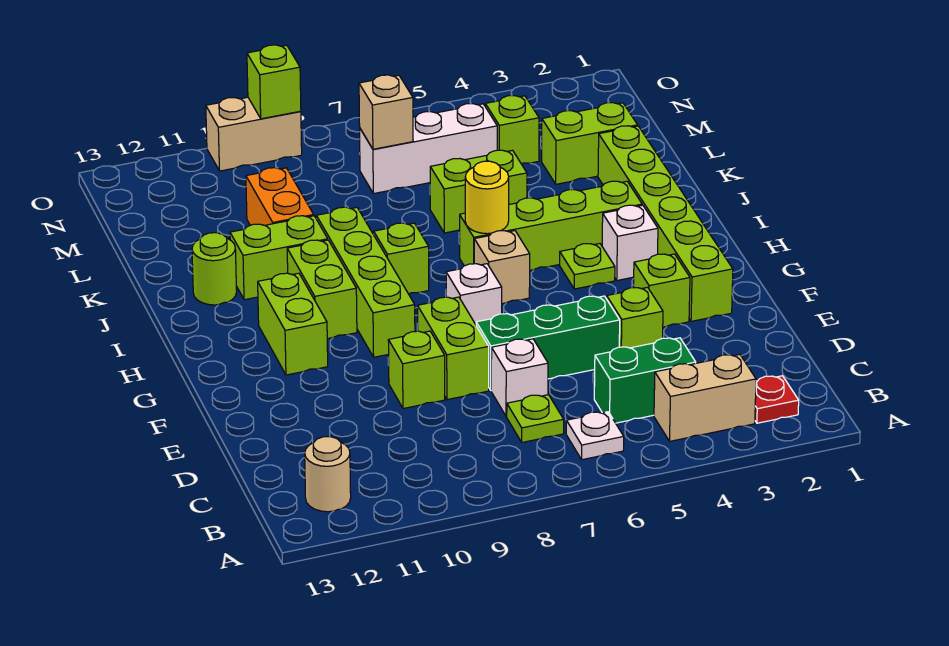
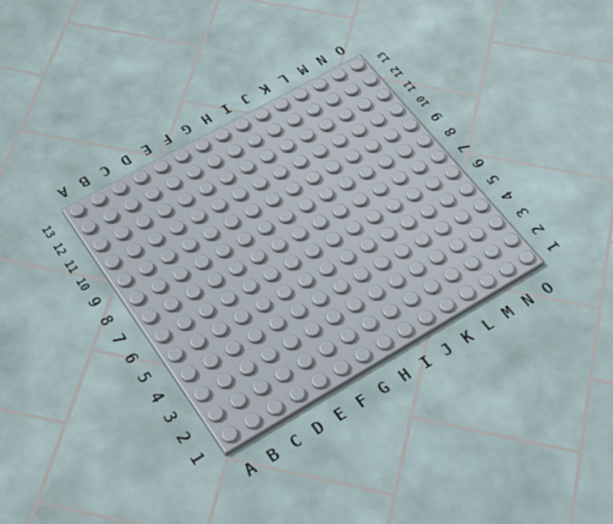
none -> red plate B2 level 1
none -> tan brick B3:B4 level 1
none -> white plate B6 level 1
none -> tan round brick B12 level 1

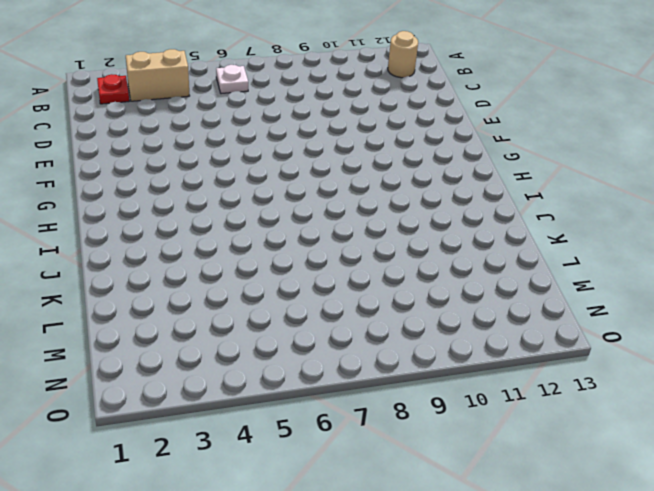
none -> green brick C4:C5 level 1
none -> lime plate C7 level 1
none -> white brick D7 level 1
none -> lime brick E4 level 1

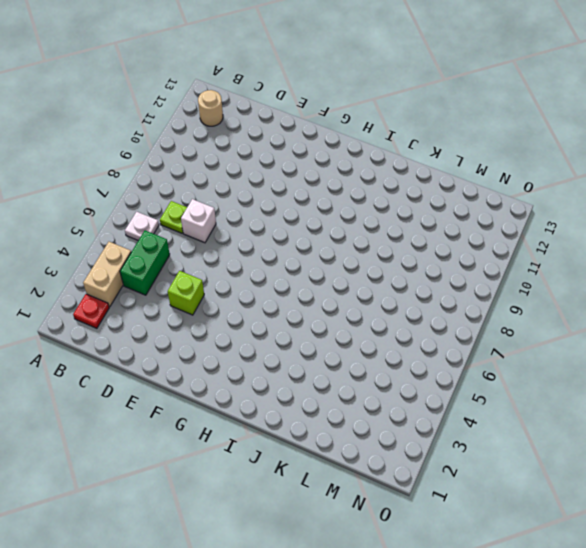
none -> green brick E5:E7 level 1
none -> lime brick E8:F8 level 1
none -> lime brick E9 level 1
none -> lime brick F2:K2 level 1

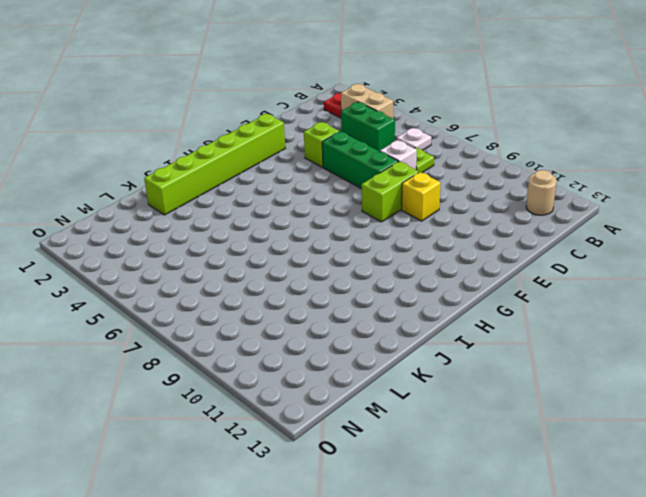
yellow brick E9 level 1 -> lime brick E9 level 1
none -> lime brick F3 level 1
none -> white brick G7 level 1
none -> lime brick G9:J9 level 1
none -> lime brick G11:H11 level 1

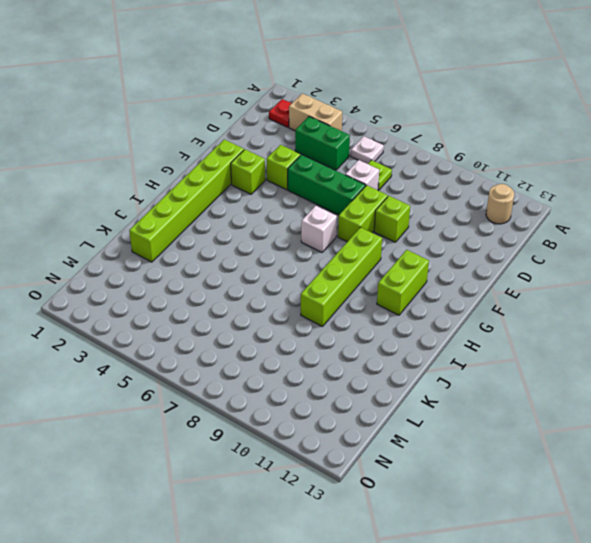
none -> white brick H3 level 1
none -> lime plate H4 level 1
none -> tan brick H6 level 1
none -> lime brick H10:I10 level 1

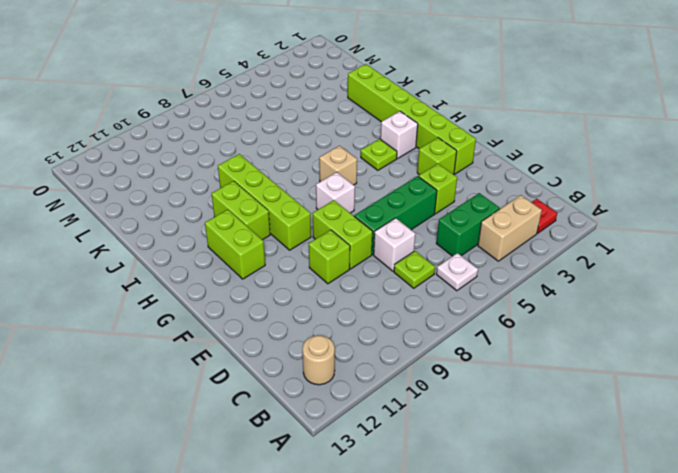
none -> lime brick I3:I6 level 1
none -> lime brick I8 level 1
none -> lime brick J10:J11 level 1
none -> lime round brick J12 level 1

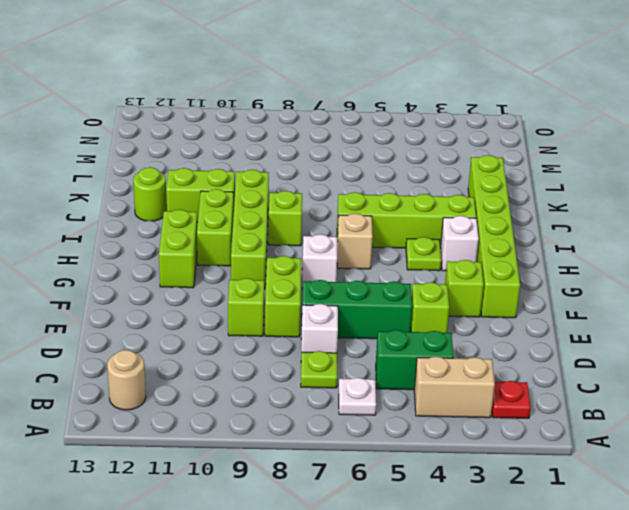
none -> lime brick K5:K6 level 1
none -> orange brick K10:L10 level 1
none -> lime brick L2:L3 level 1
none -> lime brick M4 level 1

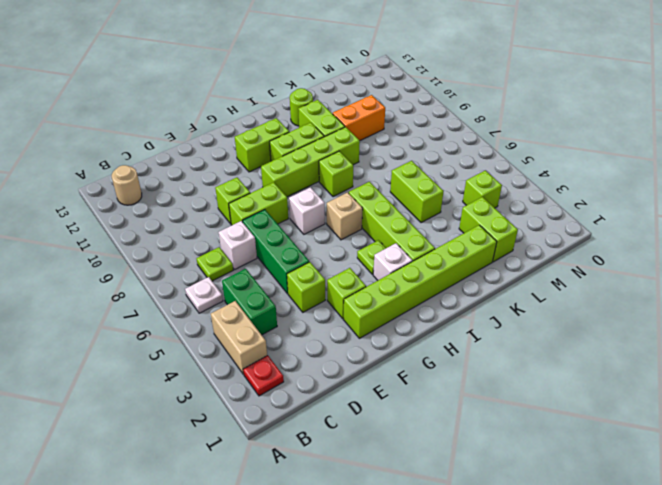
none -> white brick M5:M7 level 1
none -> tan brick O9:O10 level 1
none -> yellow round brick I6 level 2
none -> tan brick M7 level 2

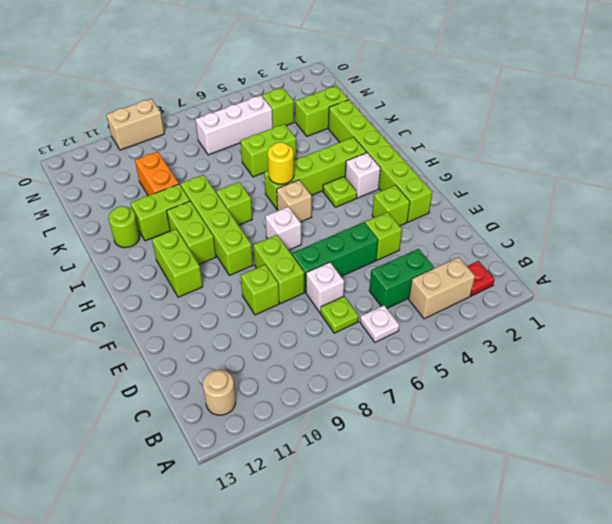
none -> tan brick M7 level 2
none -> lime brick O9 level 2

